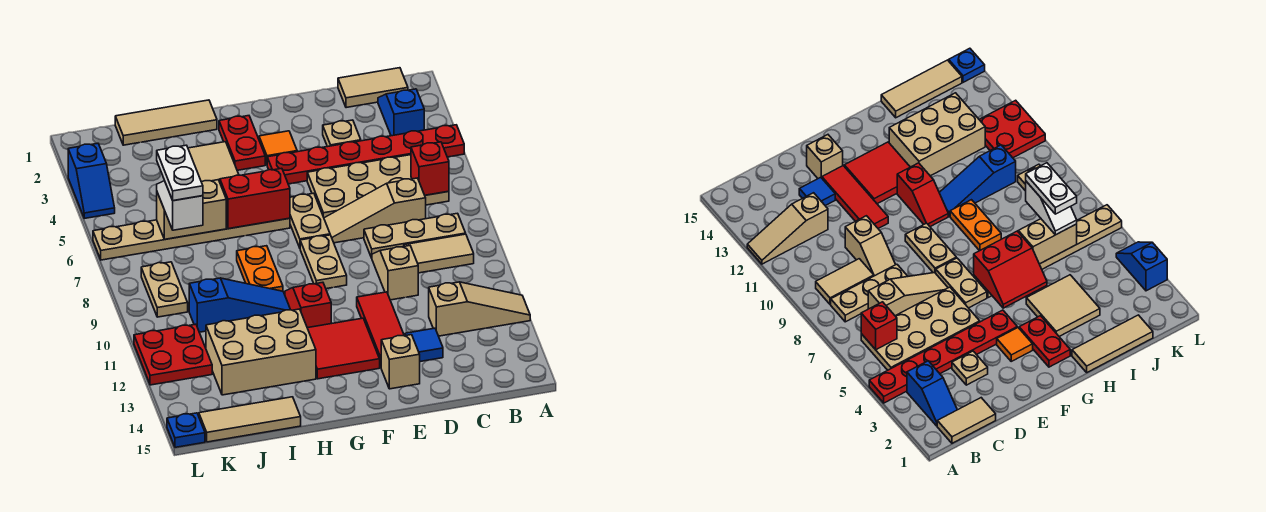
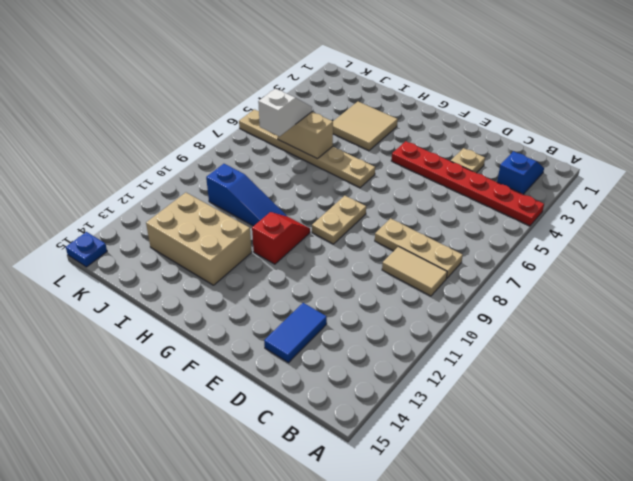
blue tile D13:D14 level 1 -> blue tile D13 level 1
none -> tan slope A12:C12 level 1 top C
none -> tan tile B1:C1 level 1
none -> tan plate B5:E6 level 1
none -> tan slope C7:E7 level 1 top C

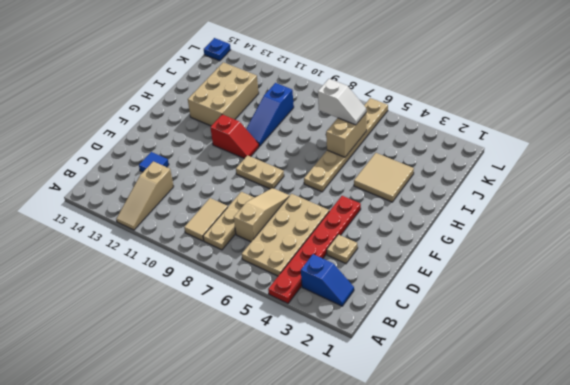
none -> tan tile B1:C1 level 1
none -> tan slope D9:D10 level 1 top 10
none -> red tile E11:E13 level 1
none -> tan brick E14 level 1

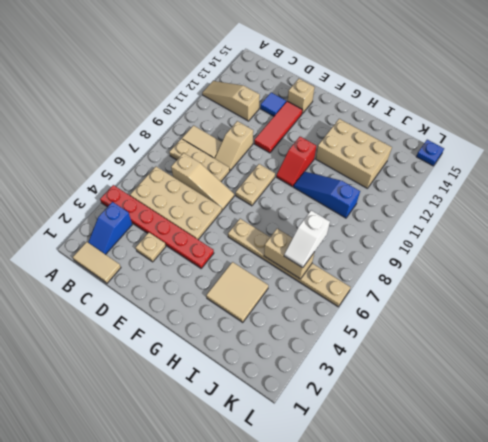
none -> orange tile F3 level 1
none -> tan plate F6:F7 level 1
none -> red tile F12:G13 level 1
none -> red plate G2:G3 level 1

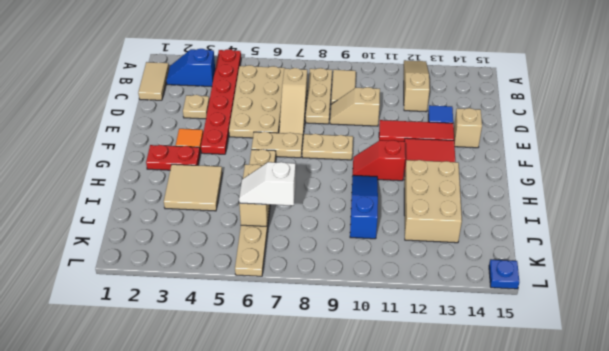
none -> tan tile H1:J1 level 1
none -> orange plate H8:H9 level 1
none -> tan tile I15:K15 level 1
none -> tan plate K8:K9 level 1

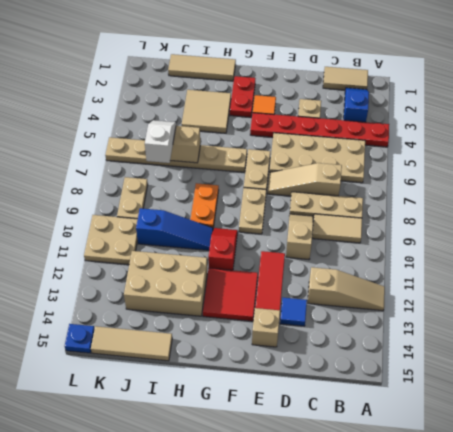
tan plate K10:L11 level 1 -> red plate K11:L12 level 1
none -> blue slope L3:L4 level 1 top 3
none -> red brick B6 level 2
none -> red slope G5:H6 level 2 top 6
none -> white plate J6:J7 level 4

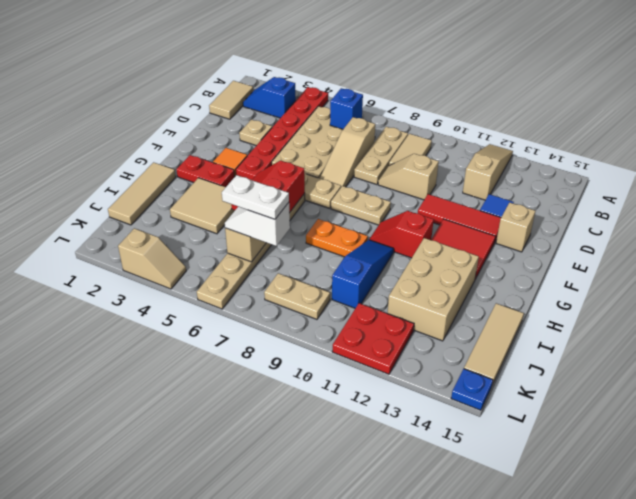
blue brick B6 level 2 -> red brick B6 level 2
tan slope L3:L4 level 1 top 3 -> blue slope L3:L4 level 1 top 3

